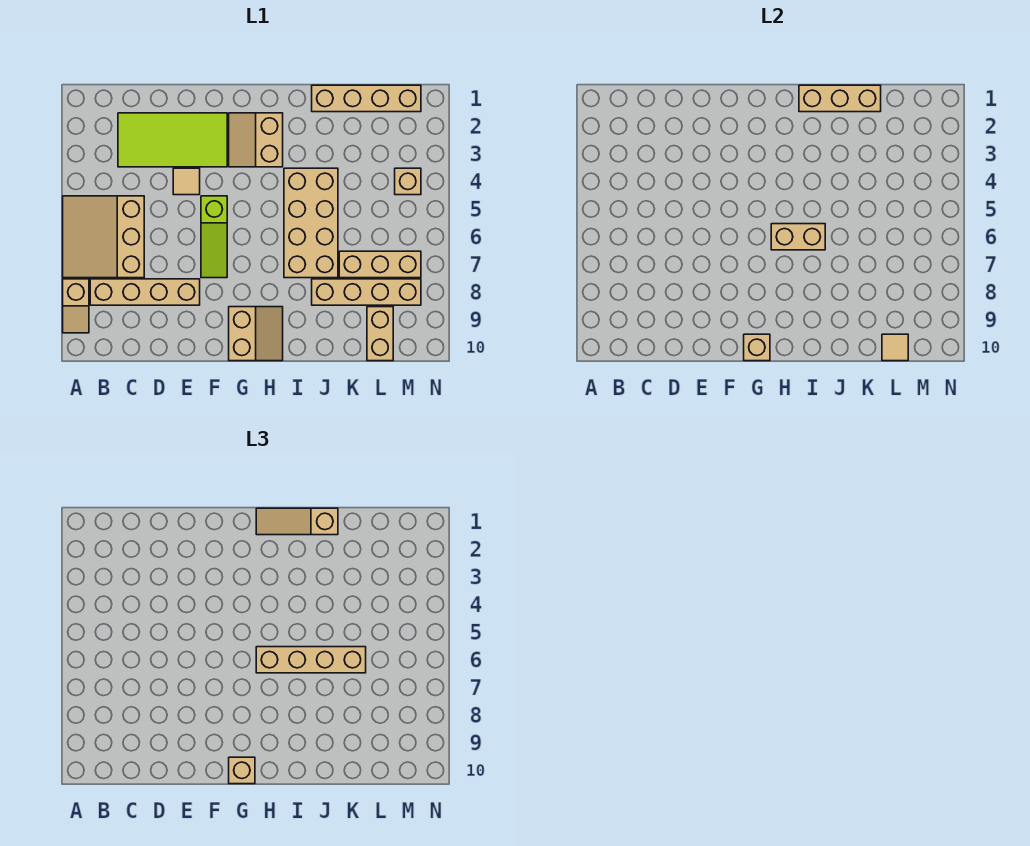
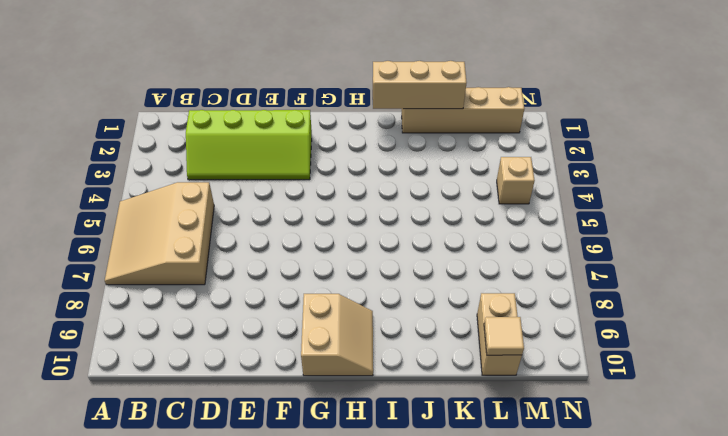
lime slope C2:F3 level 1 top 2 -> lime tile C2:F3 level 1
none -> tan slope A8:A9 level 1 top 8
none -> tan brick B8:E8 level 1
none -> tan tile E4 level 1

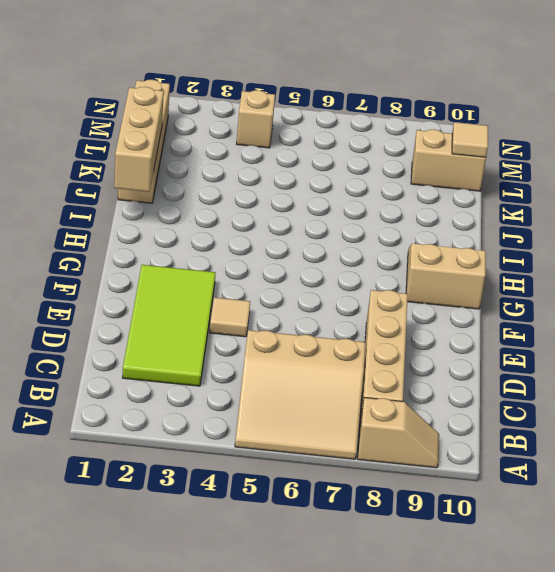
none -> lime slope F5:F7 level 1 top 5
none -> tan slope G2:H3 level 1 top H
none -> tan brick I4:J7 level 1

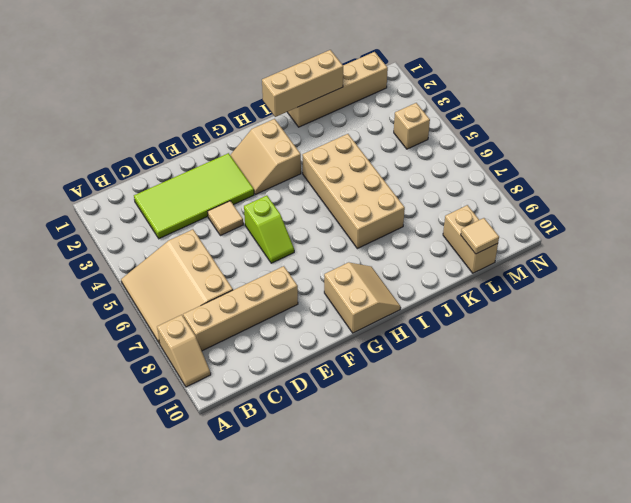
lime slope F5:F6 level 1 top 5 -> lime slope F5:F7 level 1 top 5
none -> tan brick J8:M8 level 1
none -> tan brick K7:M7 level 1
none -> tan brick G10 level 2

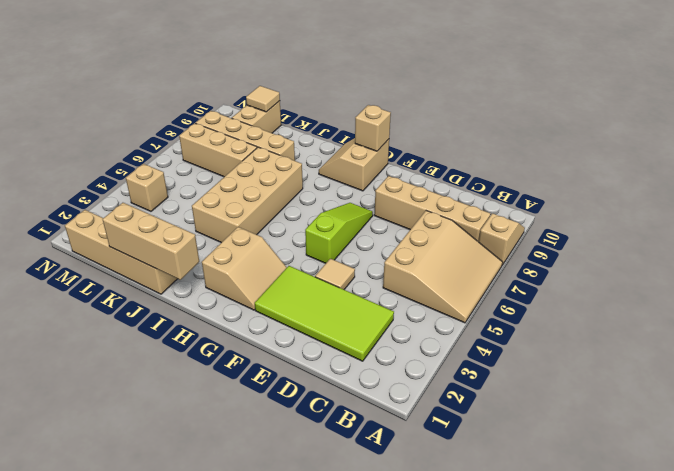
none -> tan brick H6:I6 level 2
none -> tan brick G10 level 3
none -> tan slope H1:J1 level 3 top J

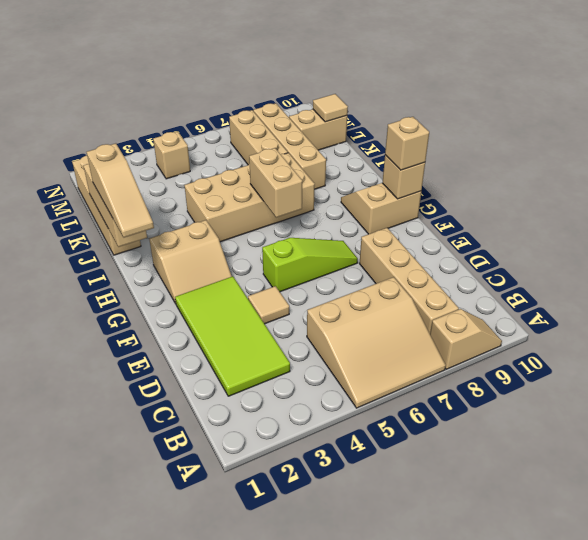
none -> tan brick H6:K6 level 3

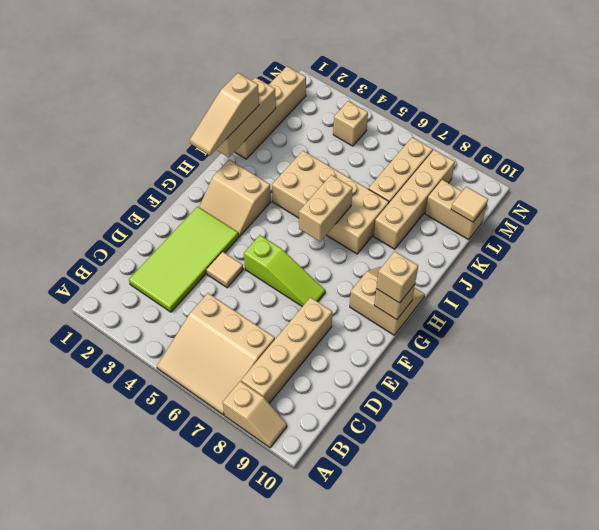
none -> tan brick H6:K6 level 3

